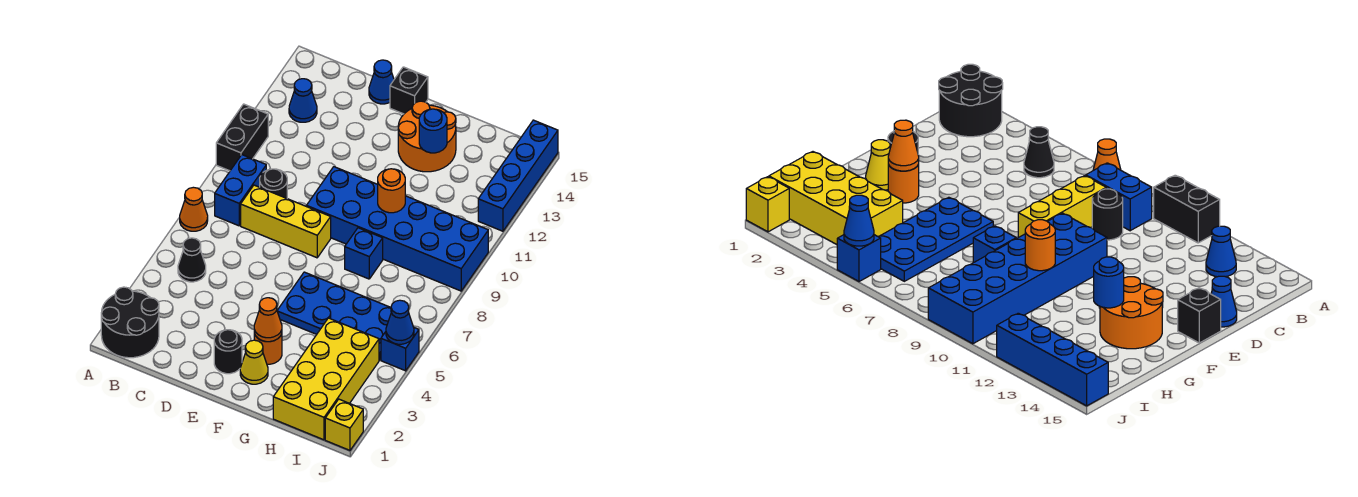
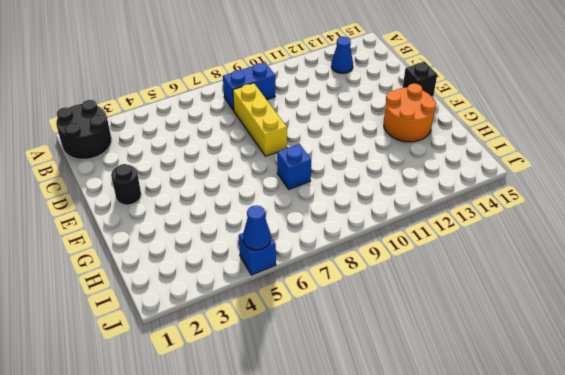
none -> orange cone A7 level 1
none -> black brick A10:A11 level 1
none -> black cone B5 level 1

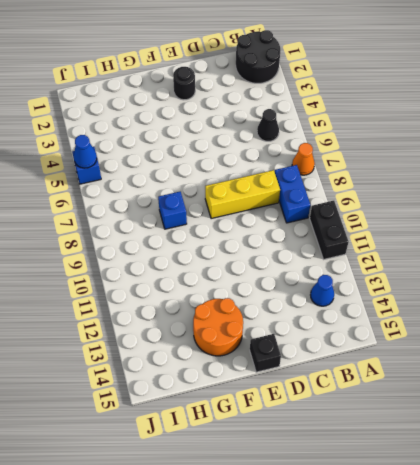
none -> black round brick C9 level 1
none -> blue cone D15 level 1
none -> blue brick E9:J10 level 1

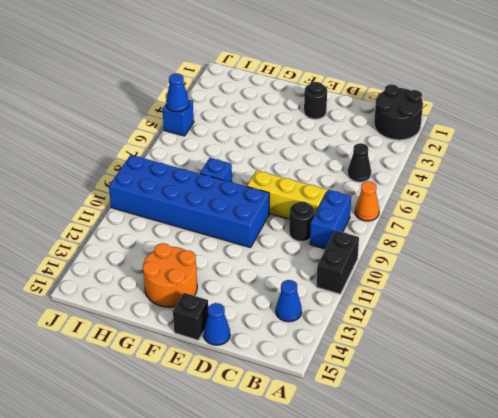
none -> yellow cone F2 level 1
none -> orange round brick F3 level 1
none -> blue plate F5:I6 level 1

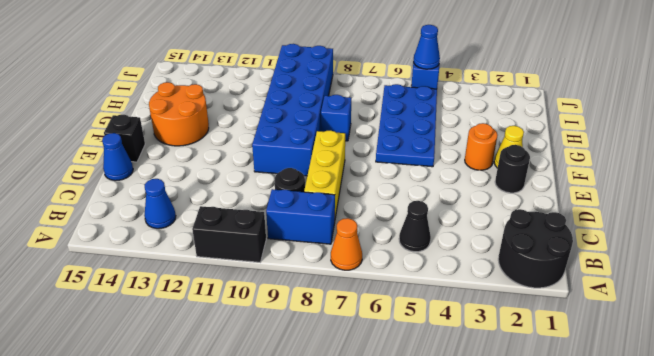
none -> yellow brick H1:I4 level 1
none -> yellow brick J1 level 1
none -> blue brick J12:J15 level 1

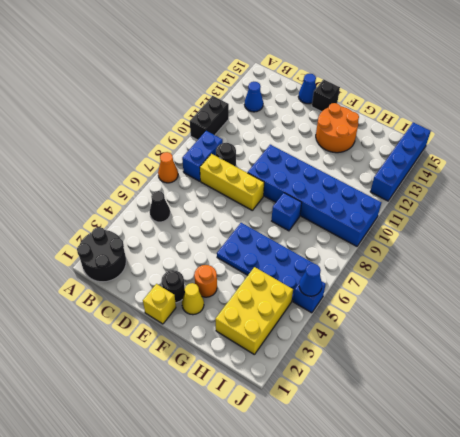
yellow brick E1 level 1 -> yellow brick J1 level 1
yellow brick H2:I4 level 1 -> yellow brick H1:I4 level 1
none -> orange cone F3 level 2
none -> orange round brick G10 level 2
none -> blue round brick G13 level 2

